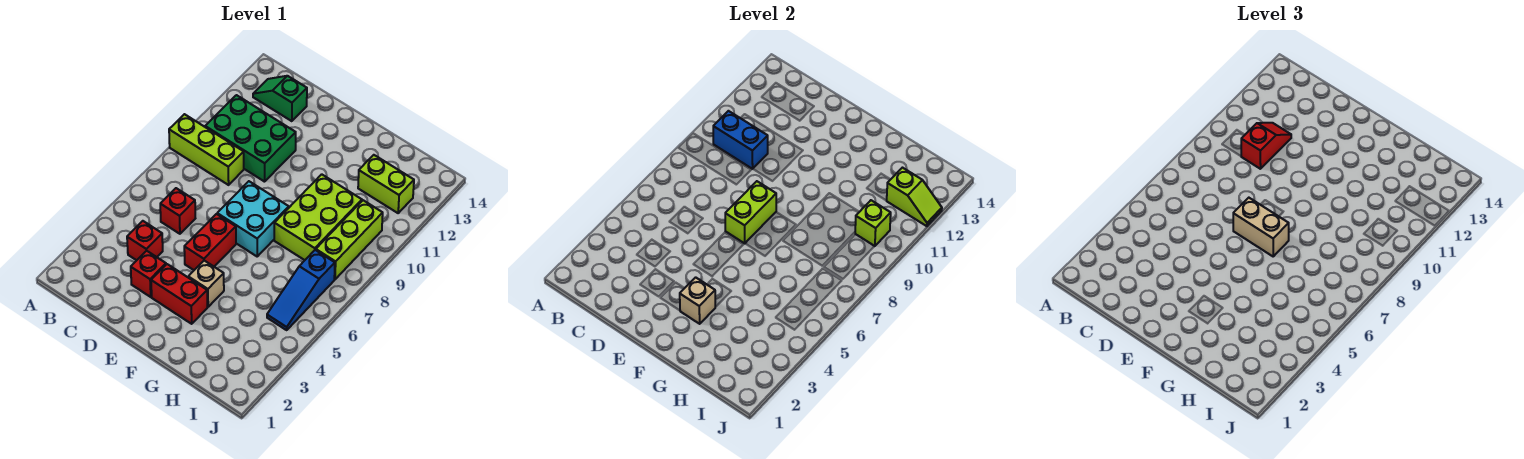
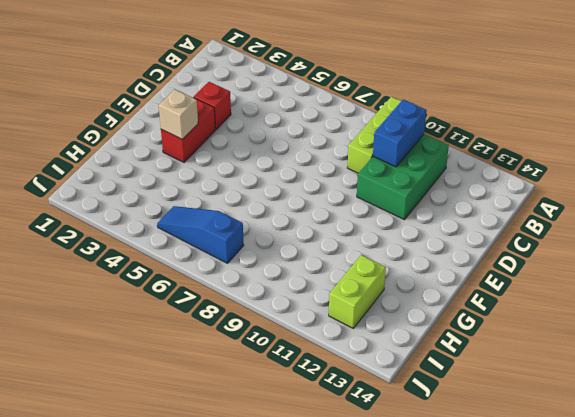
none -> green slope B13:C13 level 1 top C
none -> red brick C4 level 1
none -> red brick C6 level 1

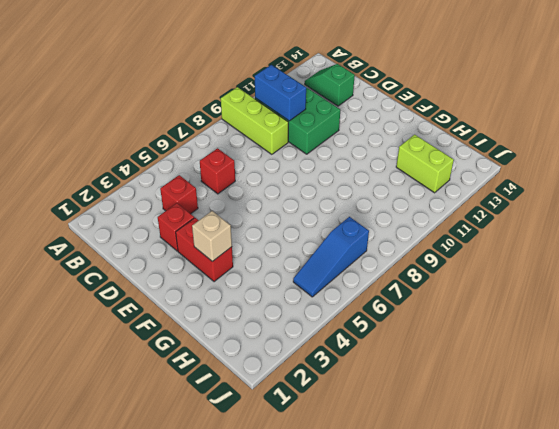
none -> red brick E5:E6 level 1
none -> cyan brick E7:F8 level 1
none -> tan brick F4 level 1

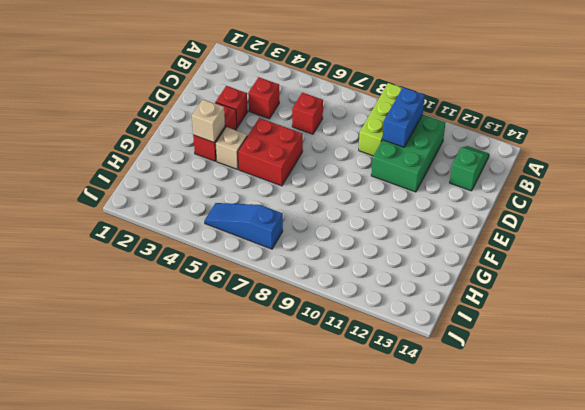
red brick E5:F6 level 1 -> red brick E5:E6 level 1
none -> cyan brick E7:F8 level 1
none -> lime brick G8:H10 level 1
none -> lime brick H12:I12 level 1

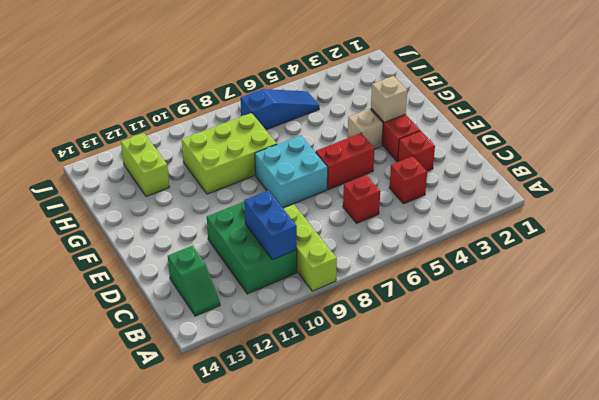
none -> lime brick I8:I10 level 1
none -> lime brick E7:E8 level 2
none -> lime brick I10 level 2

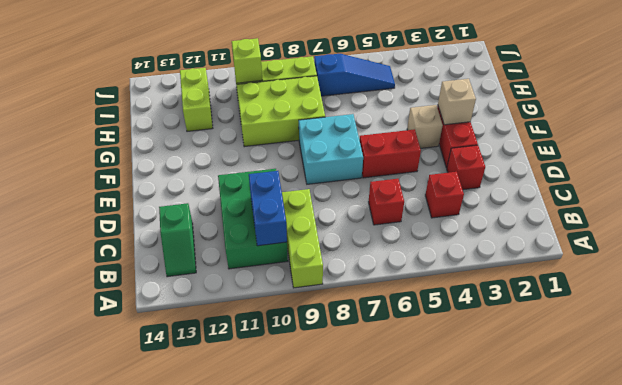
none -> lime brick E7:E8 level 2
none -> lime slope I12:J12 level 2 top I
none -> red slope C10:C11 level 3 top 10

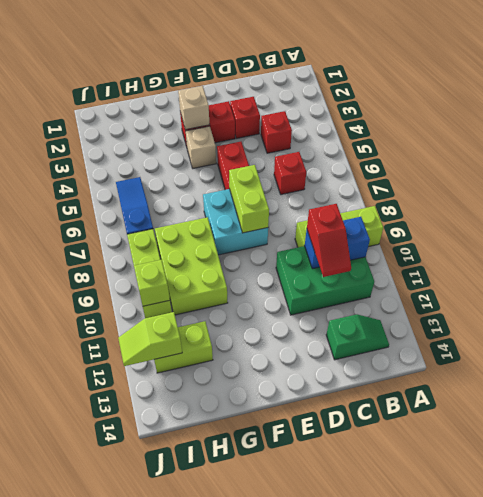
none -> tan brick E7:F7 level 3

